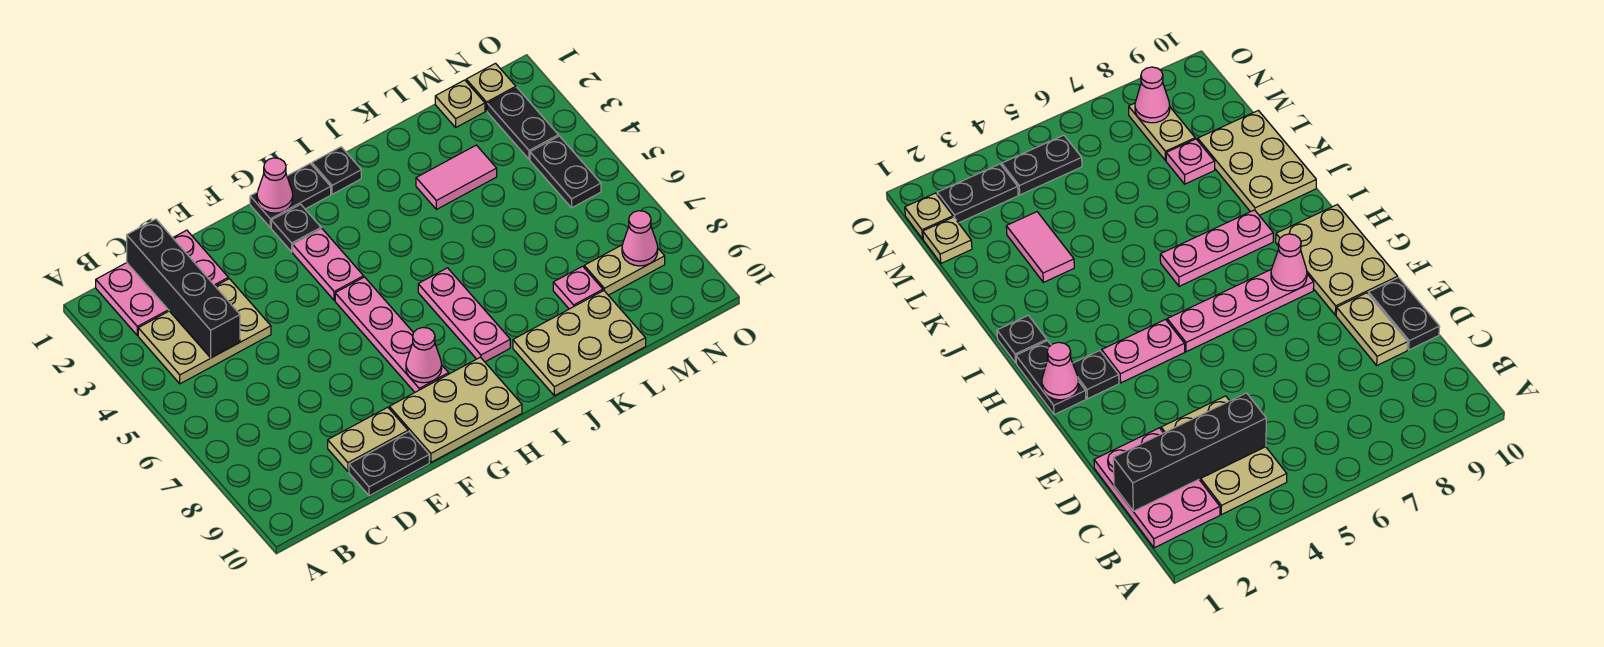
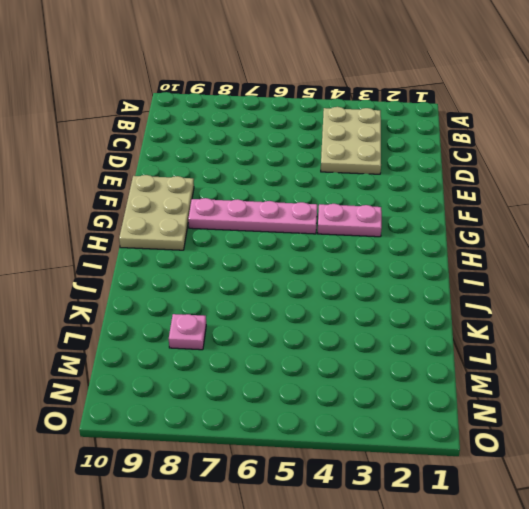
none -> pink plate B1:D2 level 1
none -> tan plate D9:E9 level 1
none -> black plate D10:E10 level 1

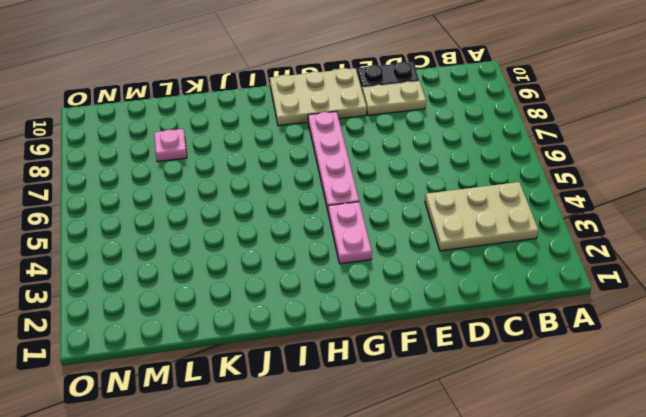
none -> pink plate B1:D2 level 1
none -> black plate G1:H1 level 1
none -> black plate G2 level 1

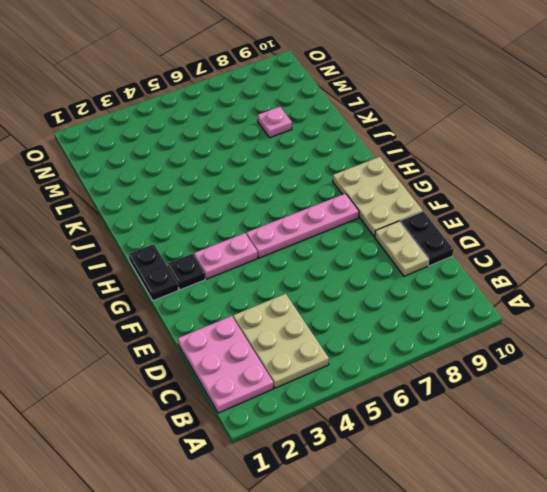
none -> black plate I1 level 1
none -> pink plate I6:I8 level 1
none -> tan plate J9:L10 level 1

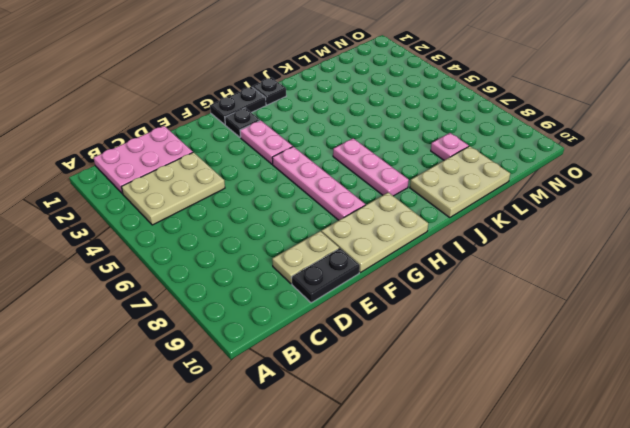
none -> pink tile K3:L3 level 1
none -> tan plate M1 level 1
none -> tan plate M8:N8 level 1

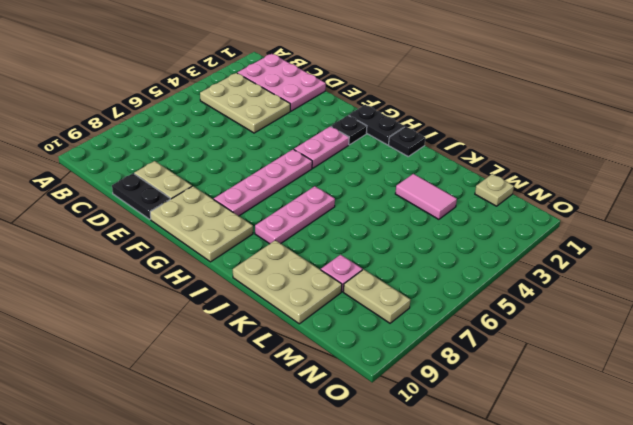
none -> tan plate N1 level 1
none -> black plate N2:N3 level 1
none -> black plate N4:N5 level 1

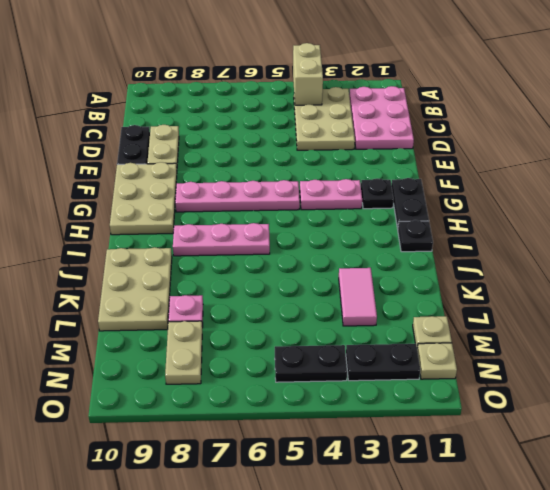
tan brick A4:B4 level 2 -> none
none -> black brick C1:C4 level 2
none -> pink cone G1 level 2
none -> pink cone G8 level 2

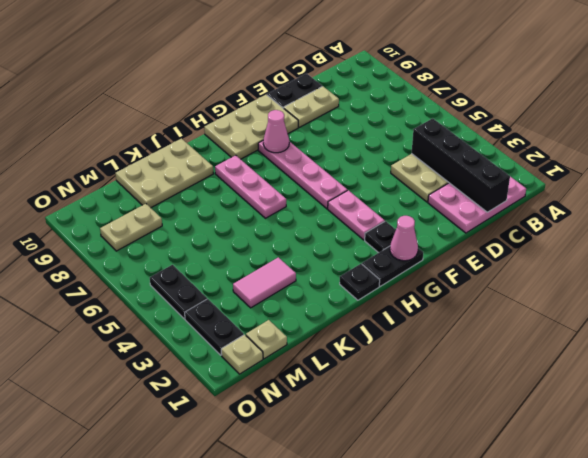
none -> pink plate L8 level 1
none -> pink cone N8 level 2

